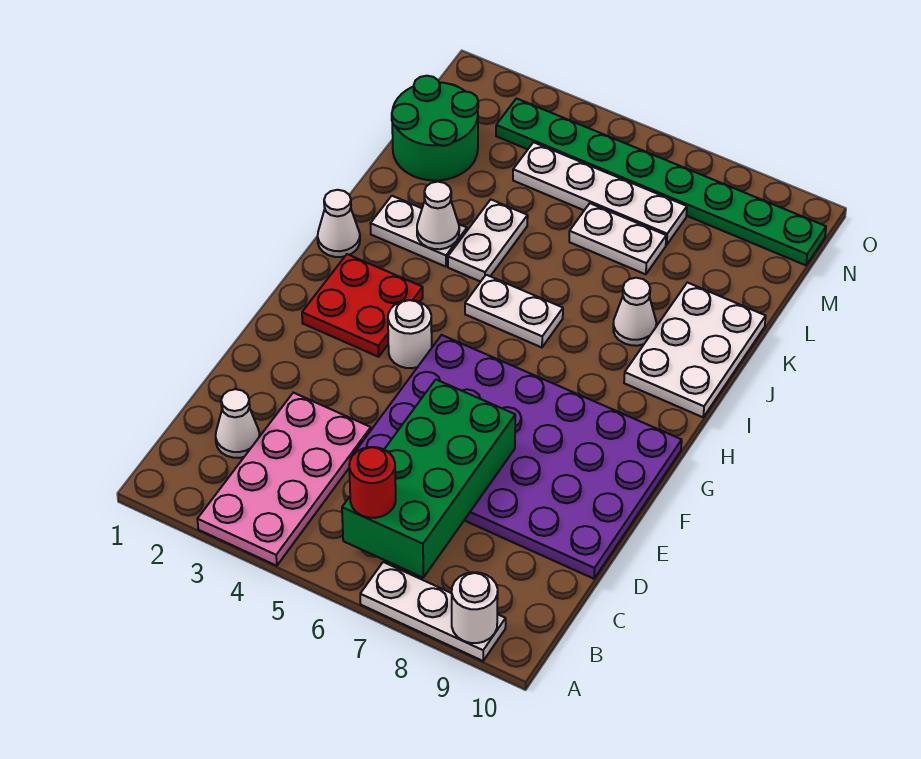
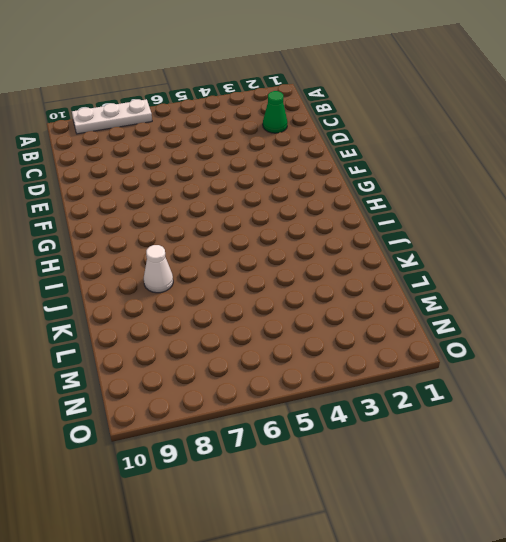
green cone C2 level 1 -> white cone C2 level 1
none -> pink plate A3:D4 level 1
none -> purple plate D5:G10 level 1
none -> red plate G2:H3 level 1

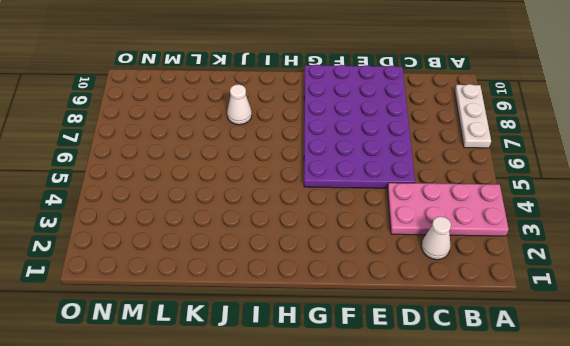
none -> red plate G2:H3 level 1
none -> white round brick G4 level 1
none -> white cone I1 level 1

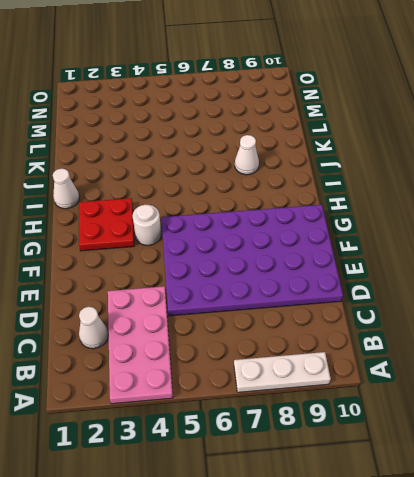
none -> white plate I5:I6 level 1
none -> white plate I9:K10 level 1
none -> white plate J2:J3 level 1

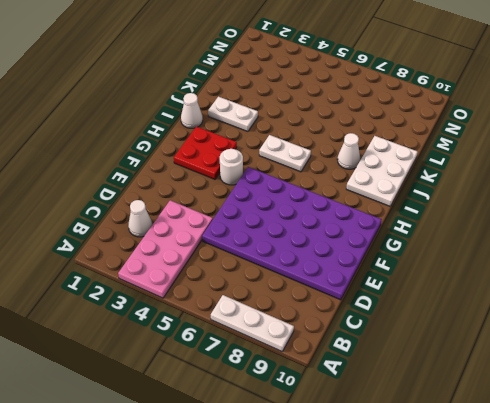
none -> white plate J4:K4 level 1
none -> green round brick L1:M2 level 1
none -> white plate L6:L7 level 1

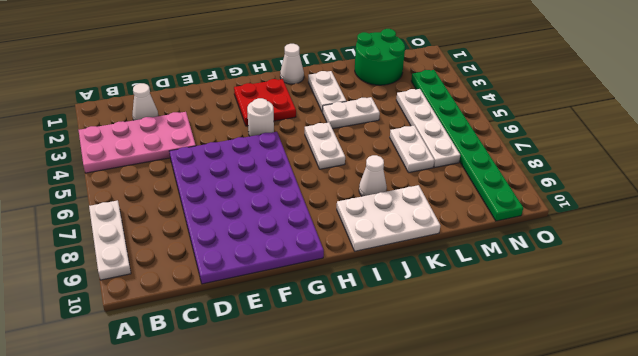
none -> white round brick A9 level 2
none -> green brick B6:E7 level 2
none -> white cone J3 level 2

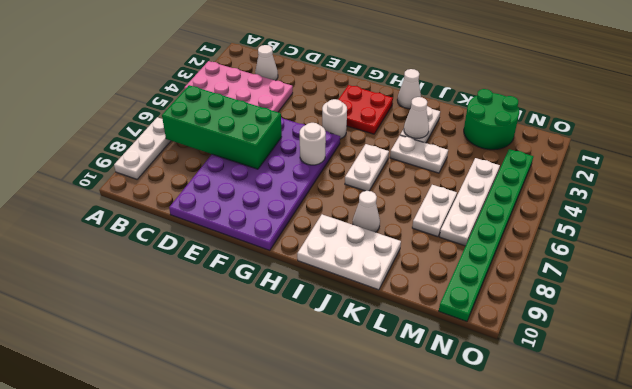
white round brick G6 level 2 -> white round brick A9 level 2
none -> red round brick B6 level 3

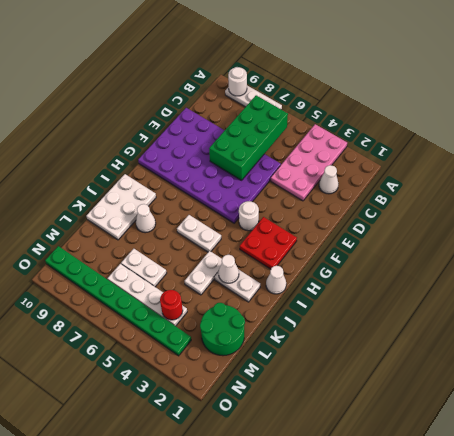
red round brick M4 level 2 -> red round brick B6 level 3

